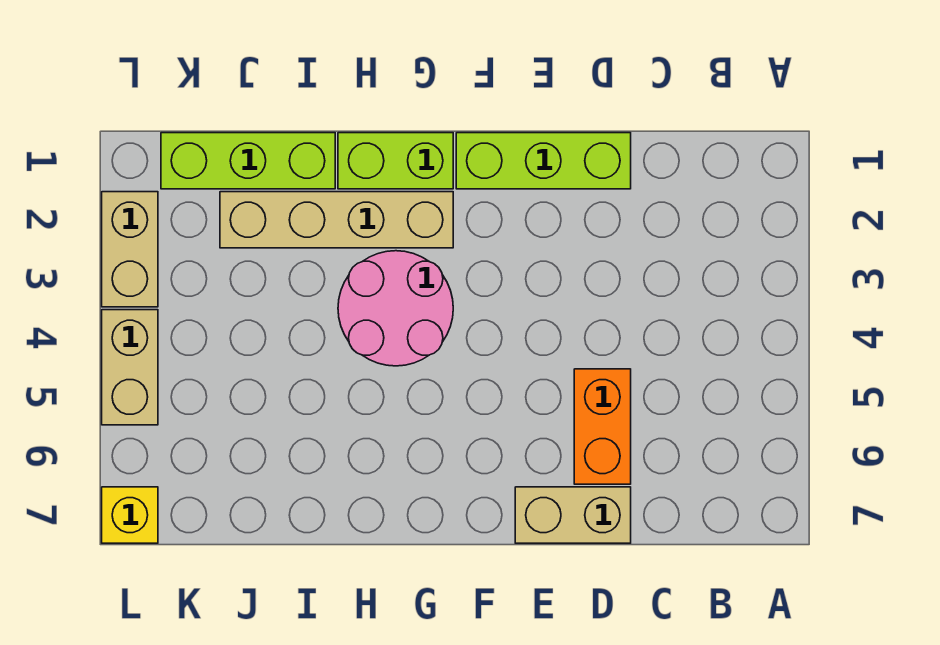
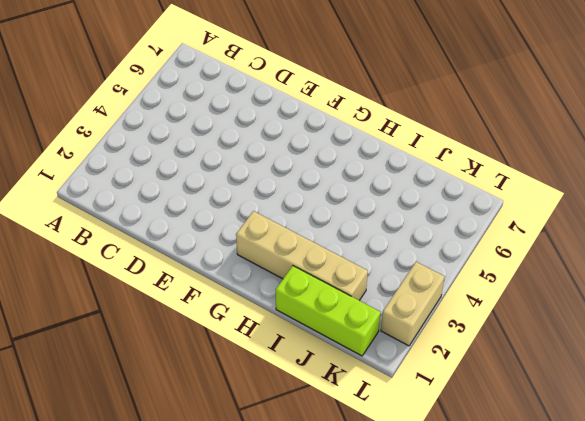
none -> lime brick D1:F1 level 1
none -> orange brick D5:D6 level 1

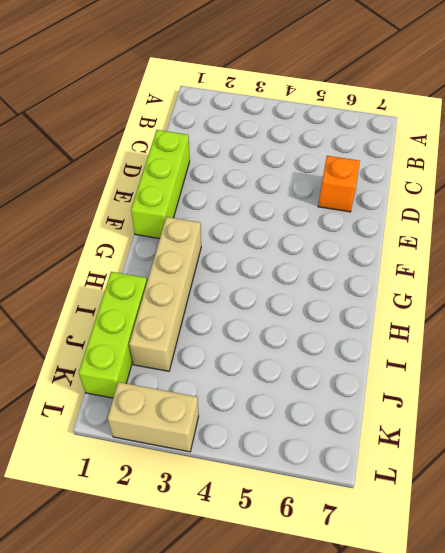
orange brick D6 level 1 -> orange brick D5:D6 level 1
none -> tan brick D7:E7 level 1
none -> lime brick G1:H1 level 1

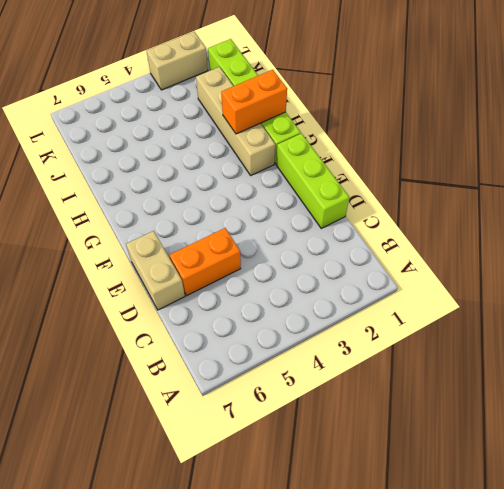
orange brick H1:H2 level 2 -> none
none -> pink round brick G3:H4 level 1
none -> tan brick L4:L5 level 1

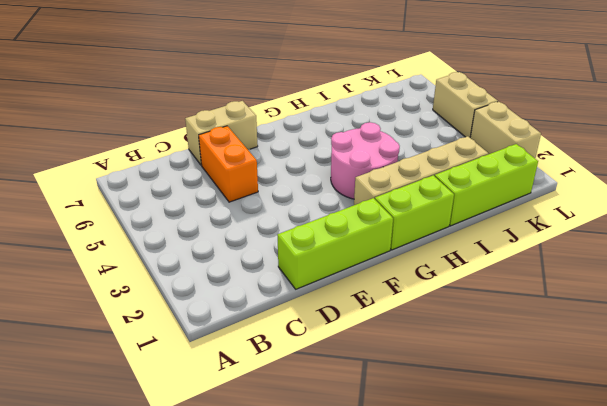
none -> yellow brick L7 level 1

